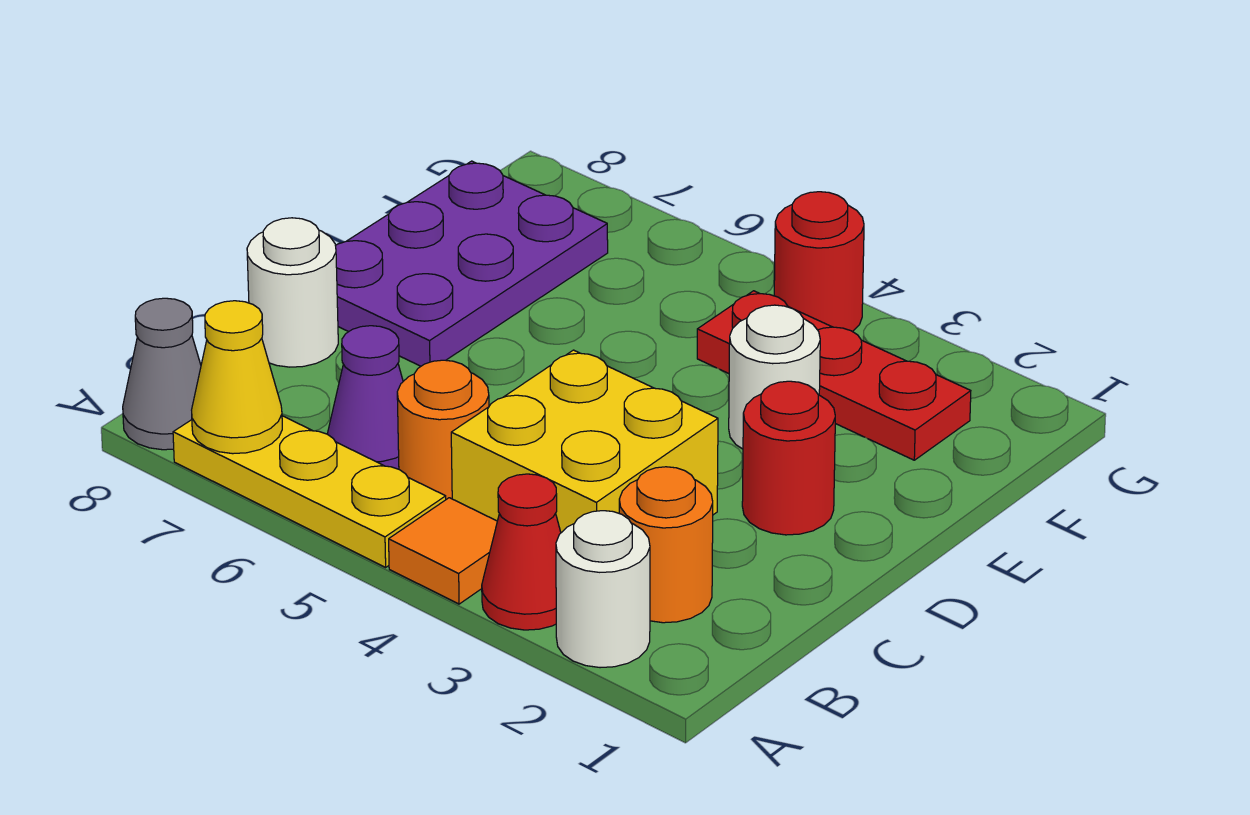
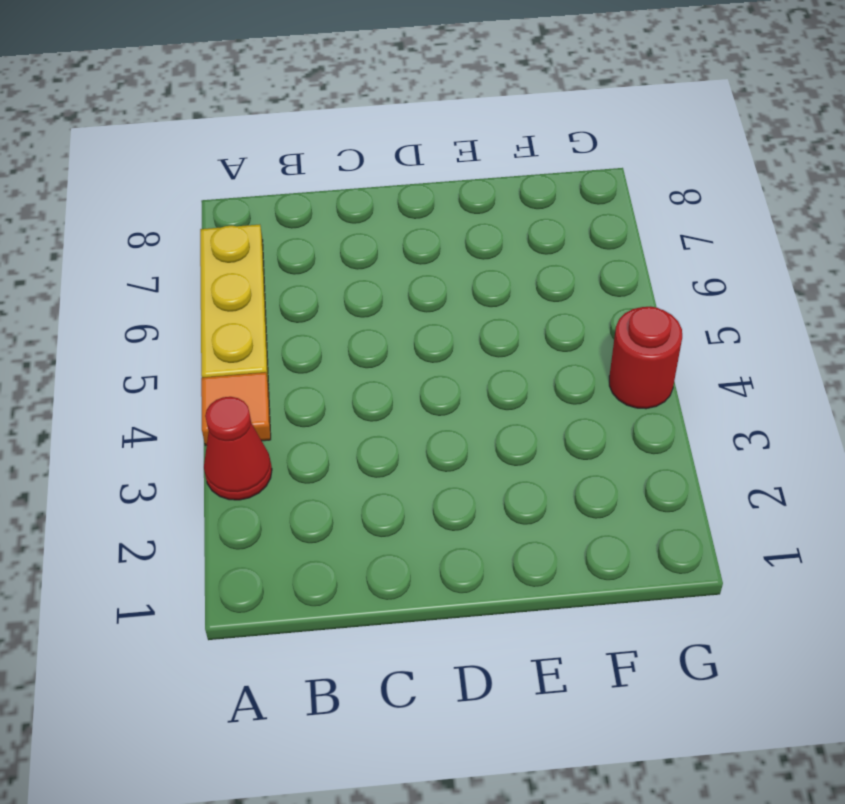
none -> white round brick A2 level 1
none -> grey cone A8 level 1
none -> orange round brick B2 level 1

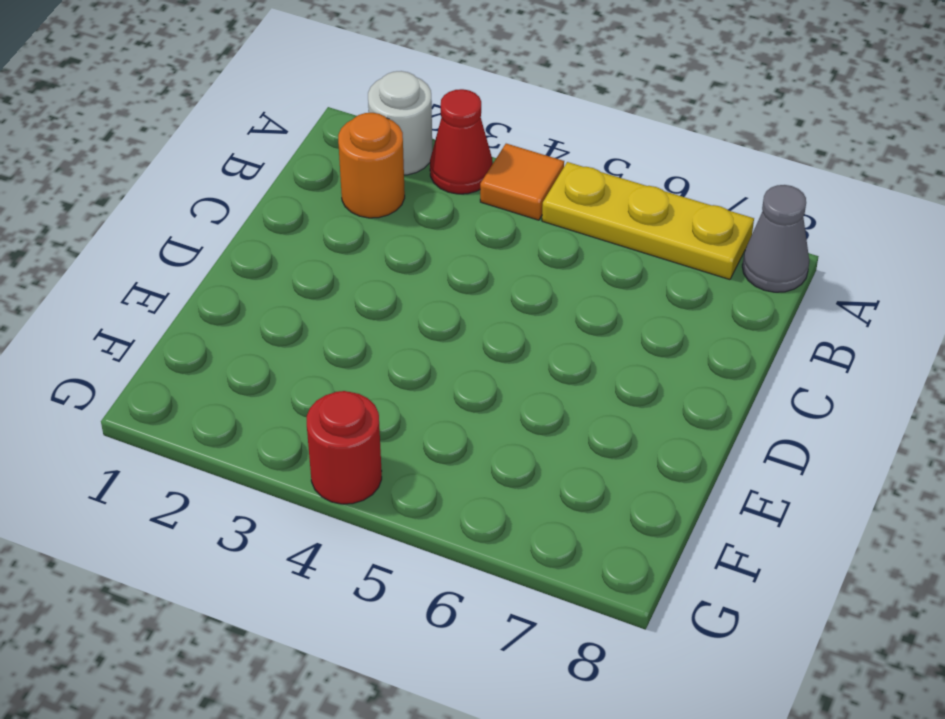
none -> yellow brick B3:C4 level 1
none -> orange round brick B5 level 1
none -> purple cone B6 level 1

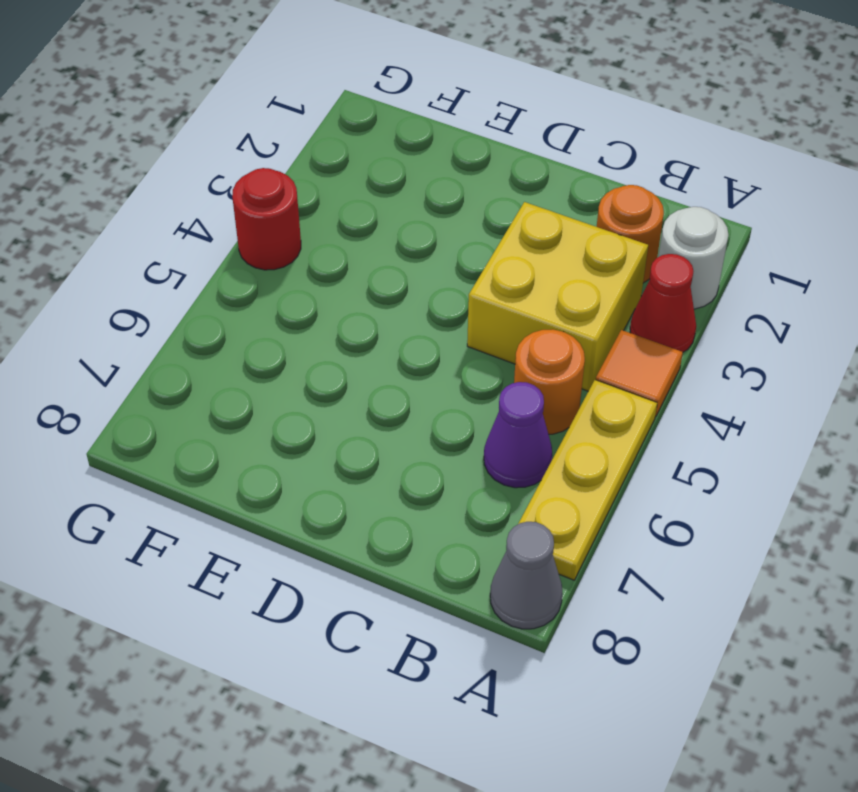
none -> white round brick C8 level 1
none -> red round brick D2 level 1
none -> purple plate D7:F8 level 1

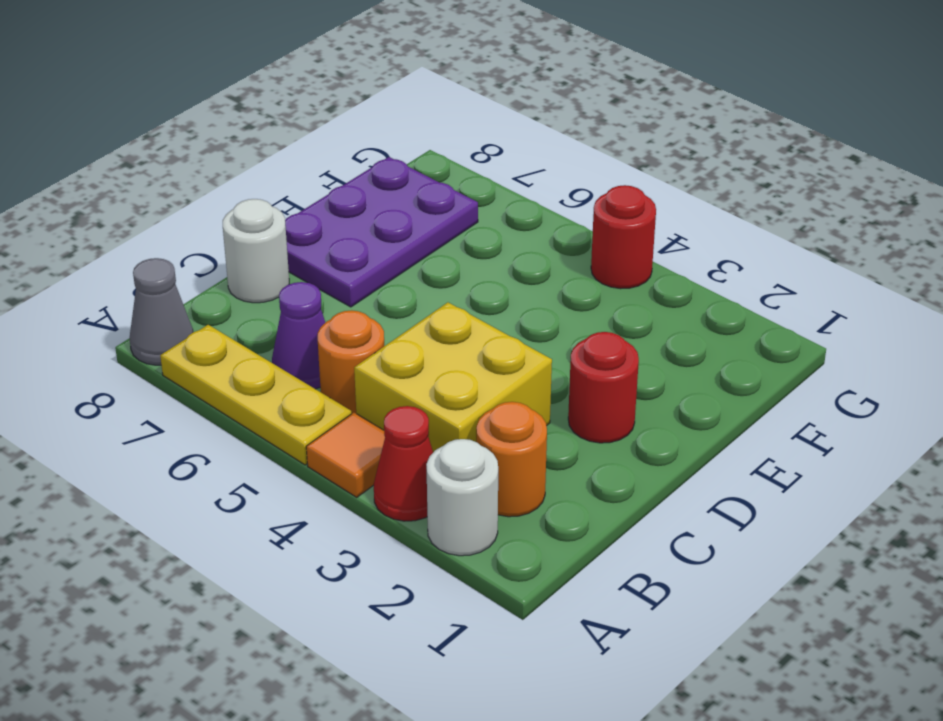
none -> white round brick E3 level 1
none -> red plate F2:F4 level 1
none -> yellow cone A7 level 2

